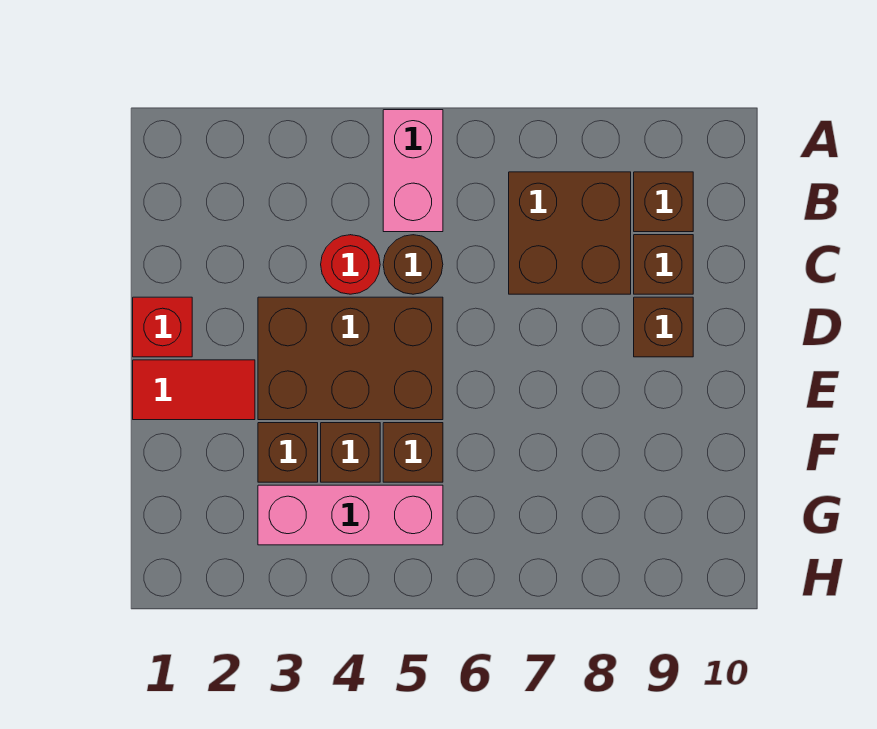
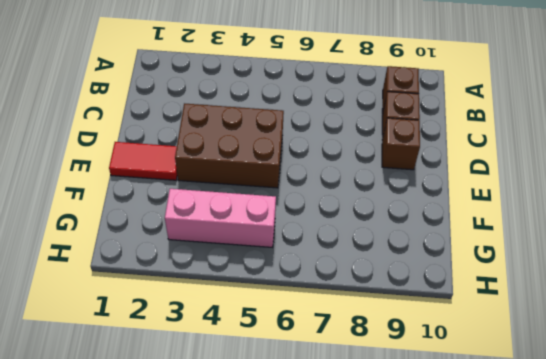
none -> pink brick A5:B5 level 1
none -> brown brick B7:C8 level 1
none -> red round brick C4 level 1

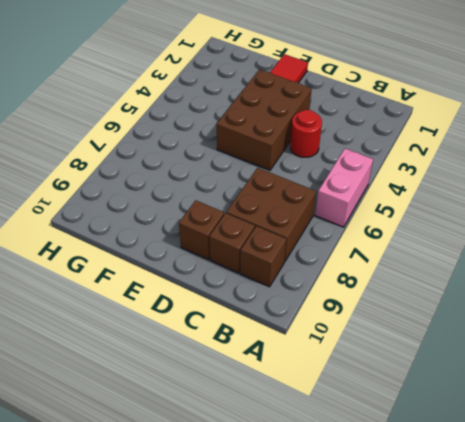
pink brick A5:A6 level 1 -> pink brick A5:B5 level 1
none -> brown round brick C5 level 1
none -> red brick D1 level 1
none -> brown brick F3 level 1

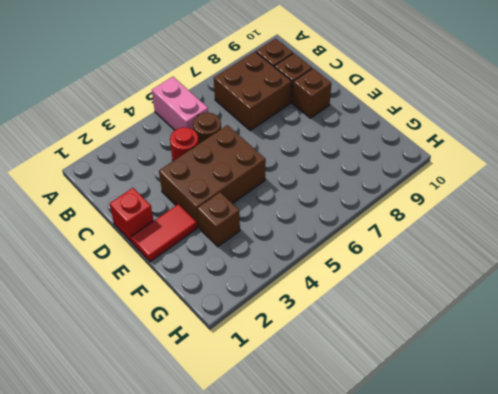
none -> brown brick F4 level 1
none -> brown brick F5 level 1
none -> pink brick G3:G5 level 1

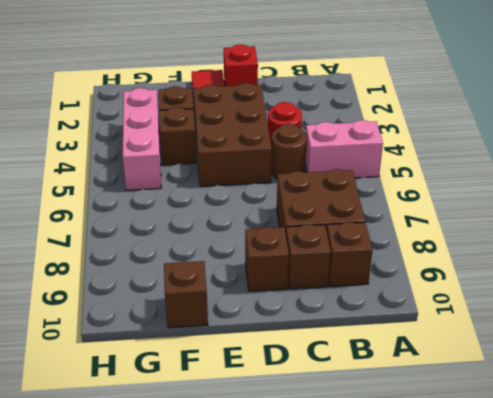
brown brick F10 level 1 -> brown brick F5 level 1

